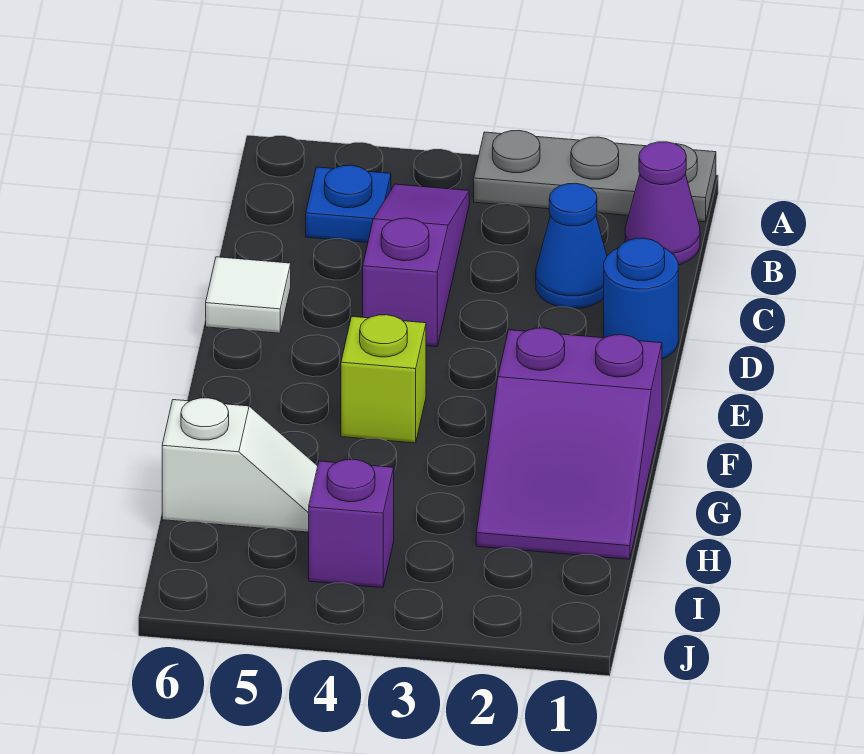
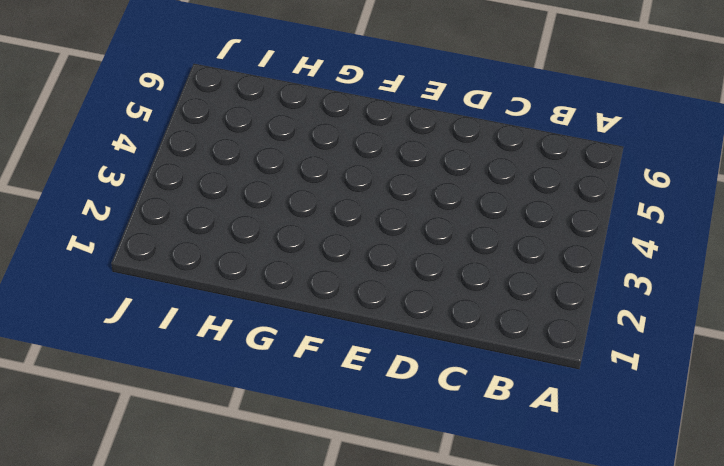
none -> grey plate A1:A3 level 1
none -> purple cone B1 level 1

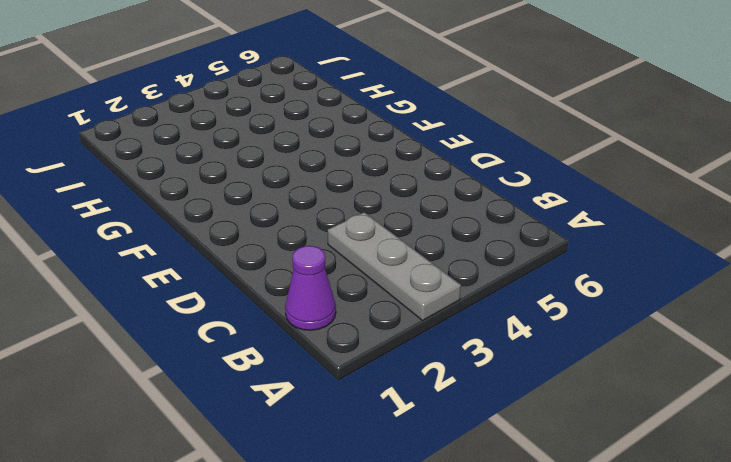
grey plate A3:C3 level 1 -> grey plate A1:A3 level 1
none -> purple slope B4:D4 level 1 top D
none -> blue plate B5 level 1

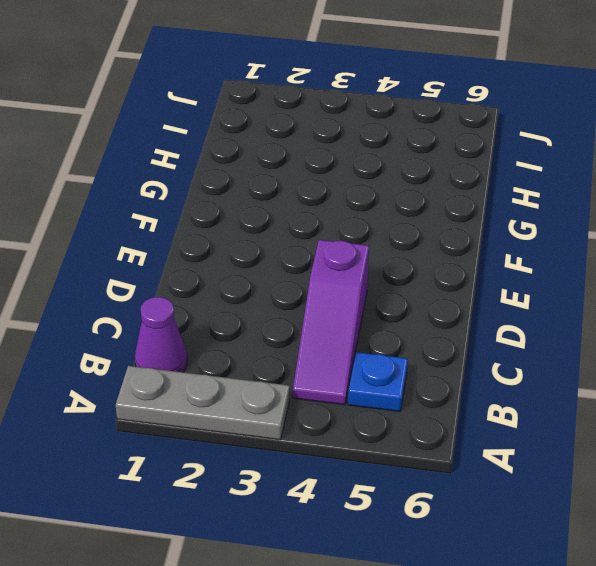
none -> blue cone C2 level 1
none -> blue round brick D1 level 1

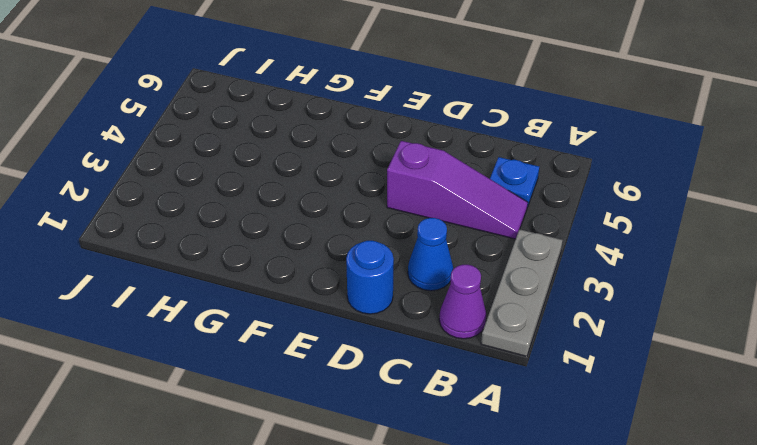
none -> white tile D6 level 1
none -> purple slope F1:H2 level 1 top F

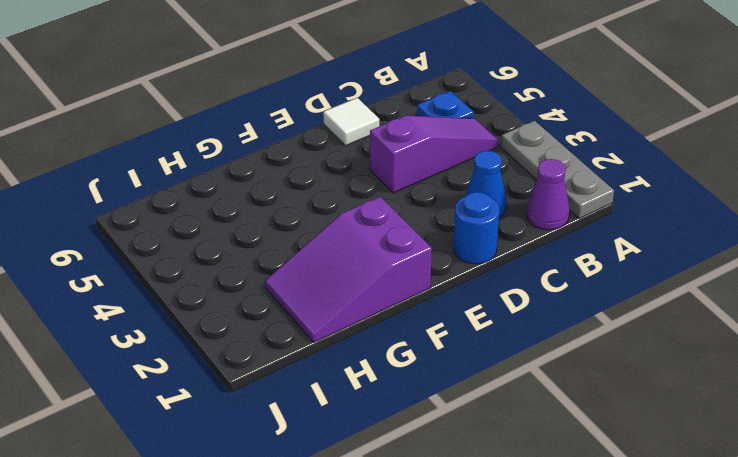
none -> lime brick F4 level 1
none -> white slope H5:H6 level 1 top 6

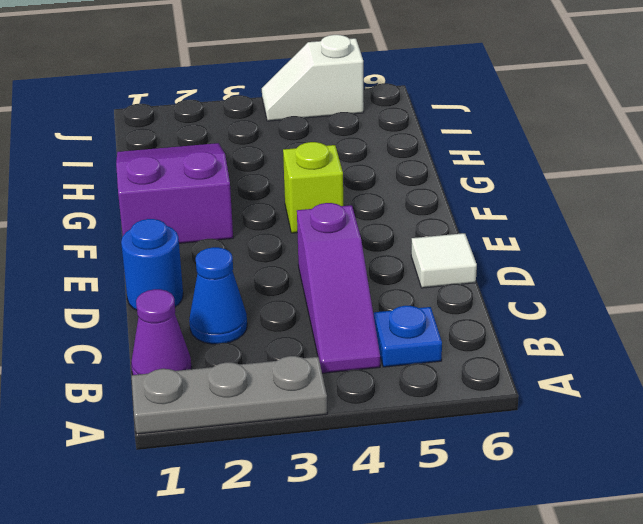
white slope J4:J5 level 1 top 5 -> white slope H5:H6 level 1 top 6
none -> purple brick I4 level 1

